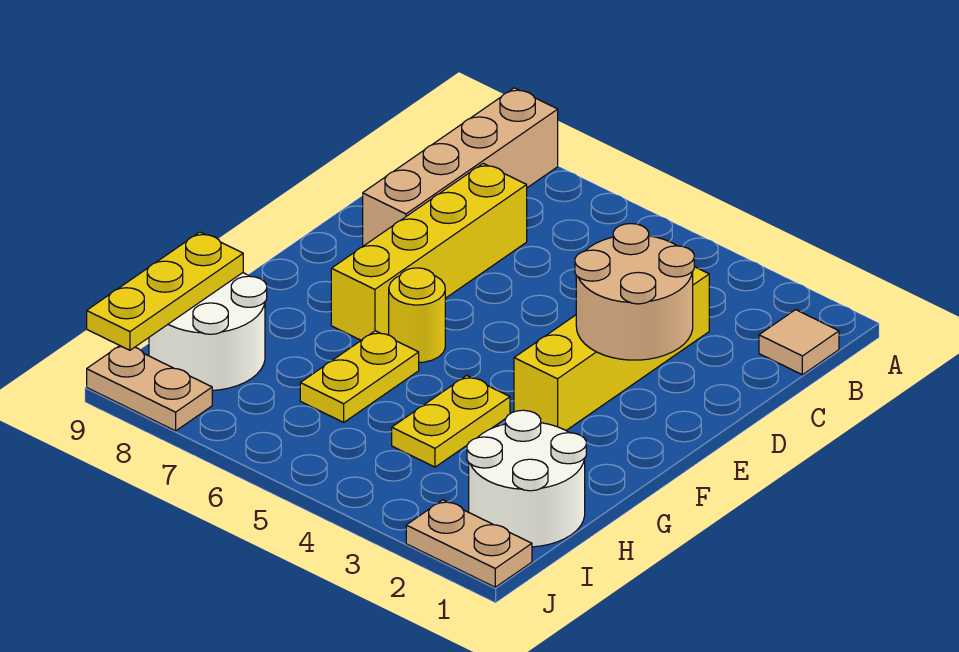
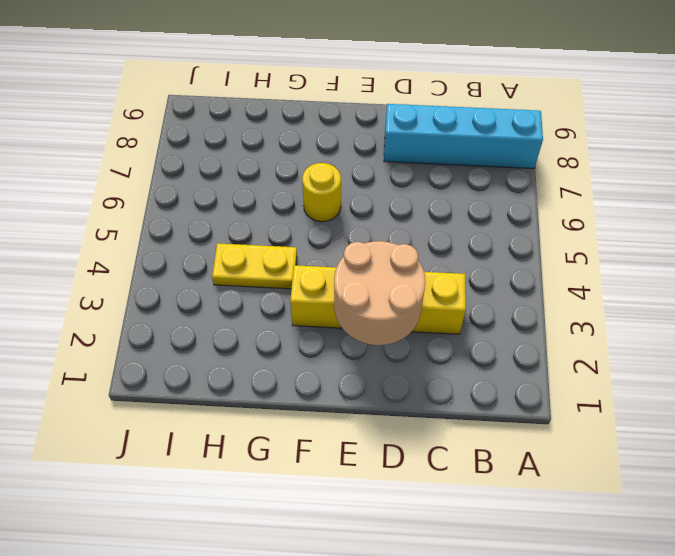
cyan brick A8:D8 level 1 -> tan brick A8:D8 level 1
none -> tan tile B1 level 1
none -> yellow brick C7:F7 level 1
none -> yellow plate G6:H6 level 1

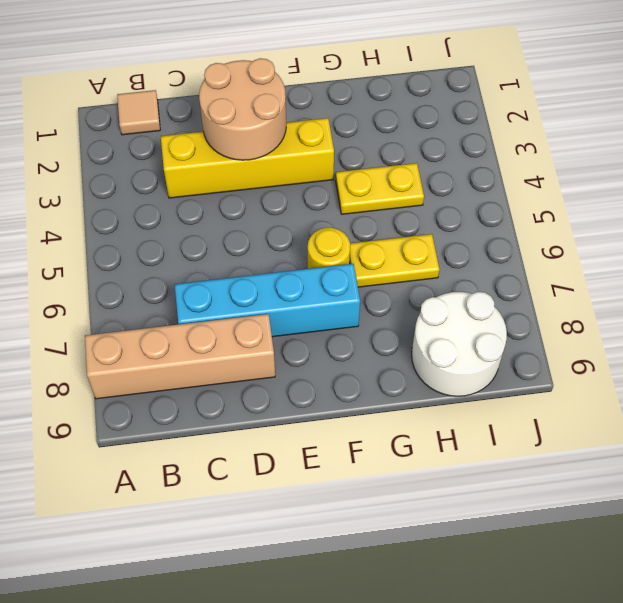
cyan brick C7:F7 level 1 -> yellow brick C7:F7 level 1
none -> white round brick H1:I2 level 1
none -> tan plate J1:J2 level 1
none -> tan plate J8:J9 level 1

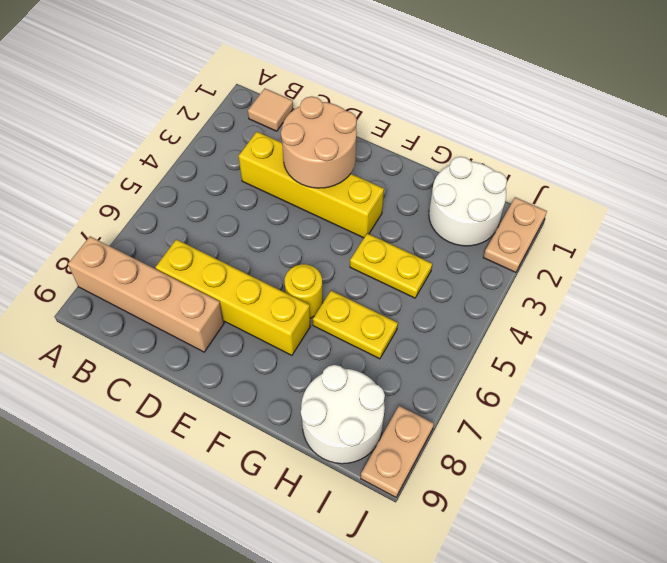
none -> yellow plate H9:J9 level 2

